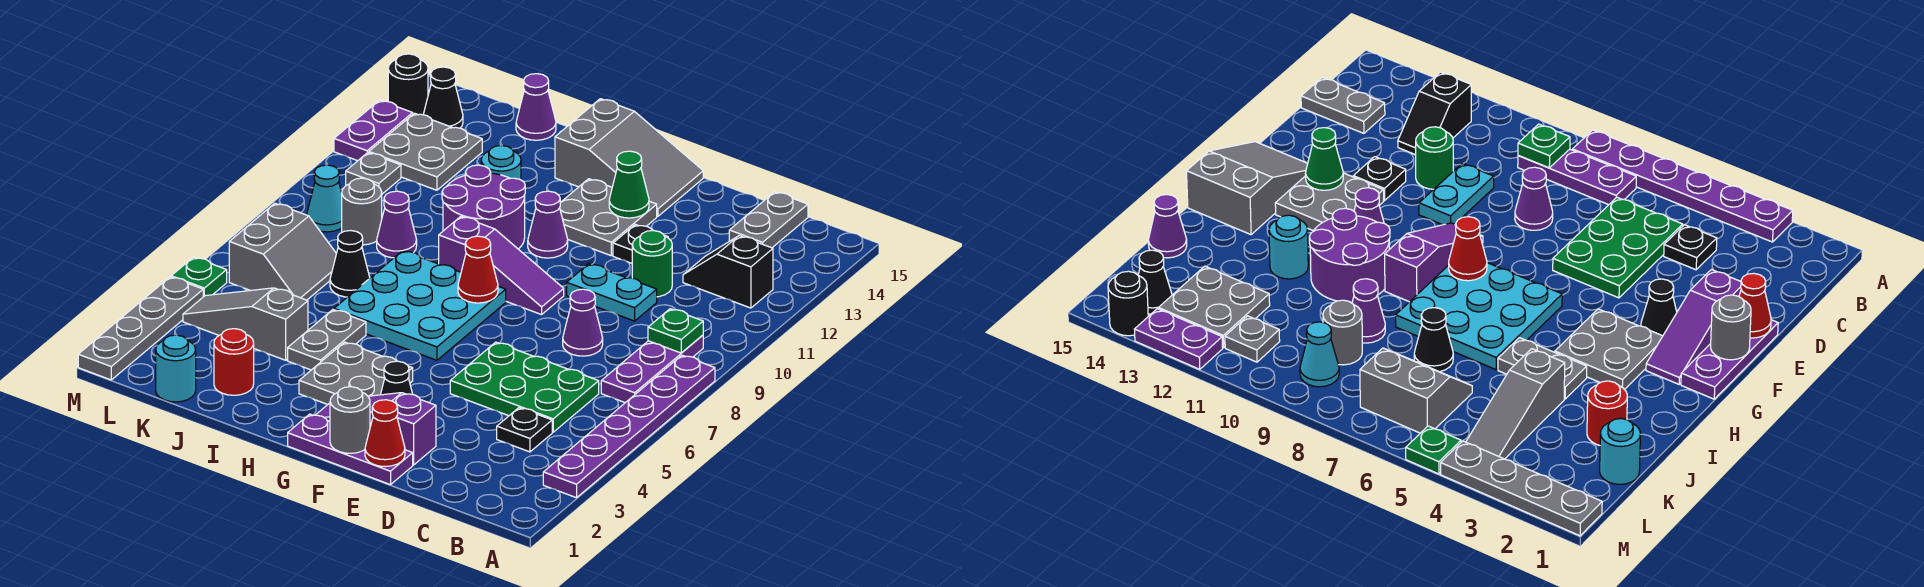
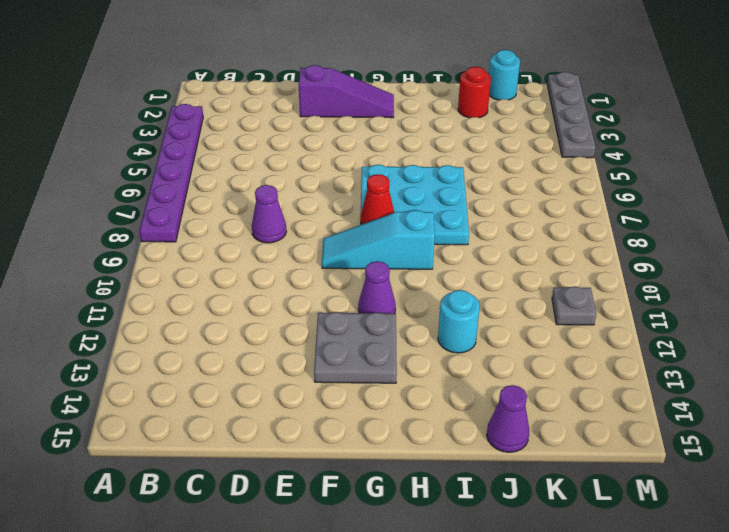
cyan slope F9:H9 level 1 top H -> purple slope F9:H9 level 1 top H
none -> purple plate B7:B9 level 1
none -> black slope B12:C12 level 1 top B
none -> black plate C4 level 1
none -> green plate C5:E6 level 1

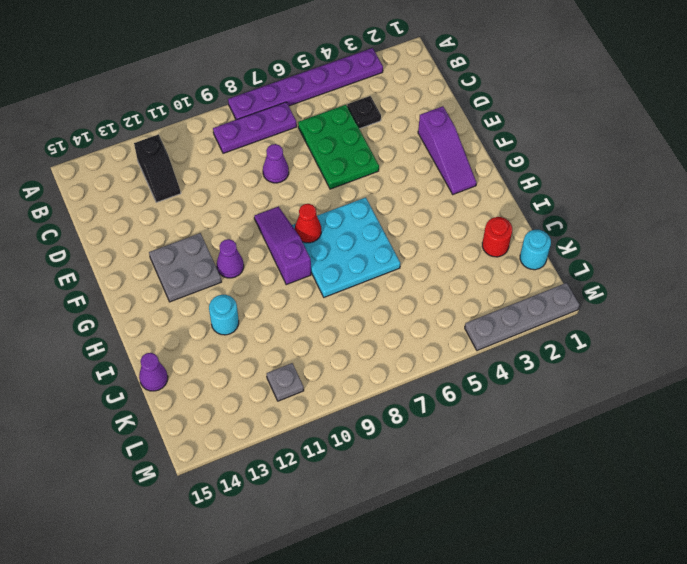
none -> grey plate C14:C15 level 1
none -> cyan plate D10:E10 level 1
none -> green round brick D11 level 1
none -> purple plate E1:G1 level 1

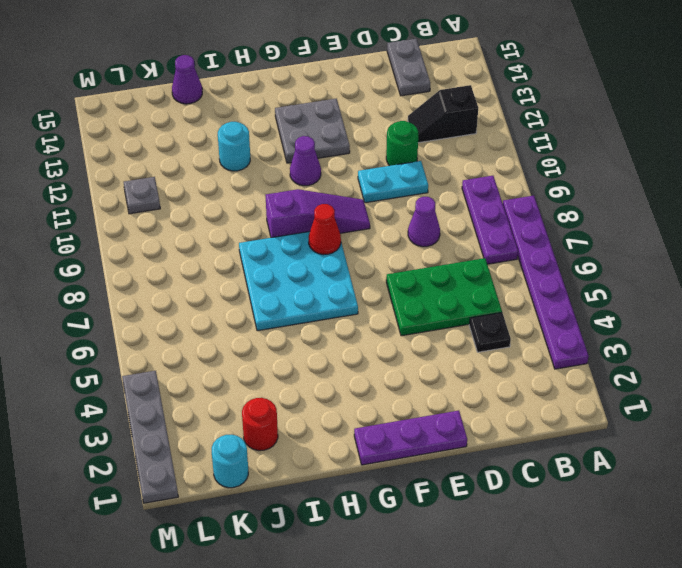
none -> purple slope E2:G2 level 1 top E
none -> black plate E12 level 1
none -> black cone F3 level 1
none -> grey slope F14:H15 level 1 top H

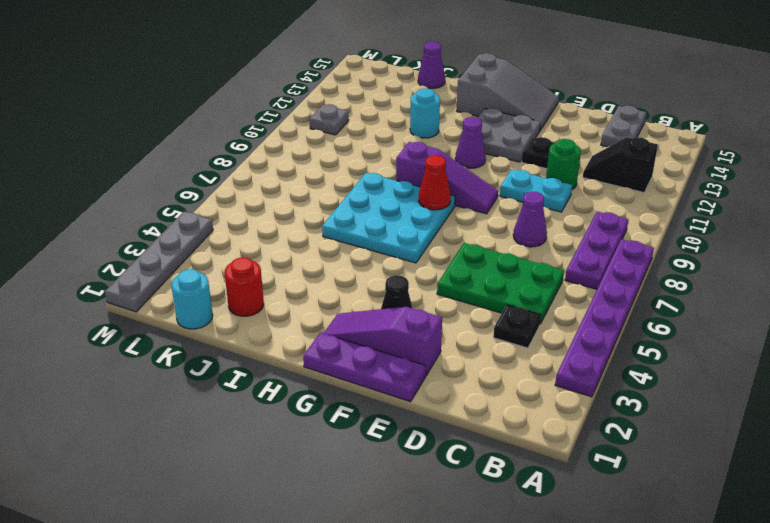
none -> grey plate G3:H4 level 1
none -> purple round brick H10:I11 level 1
none -> grey plate I4:I5 level 1
none -> grey slope J4:L4 level 1 top J

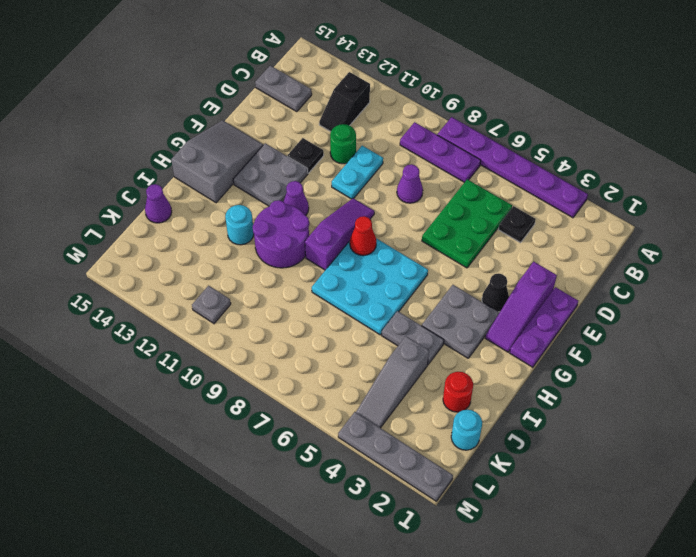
none -> black cone J7 level 1
none -> purple cone J9 level 1
none -> grey slope K6:L7 level 1 top L
none -> grey round brick K9 level 1

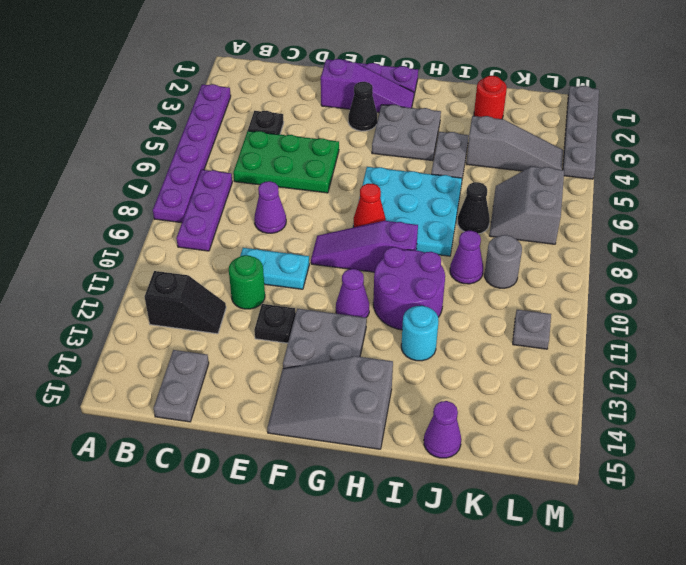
none -> cyan round brick K1 level 1
none -> grey plate K12:L13 level 1
none -> cyan cone L9 level 1
none -> black cone L14 level 1

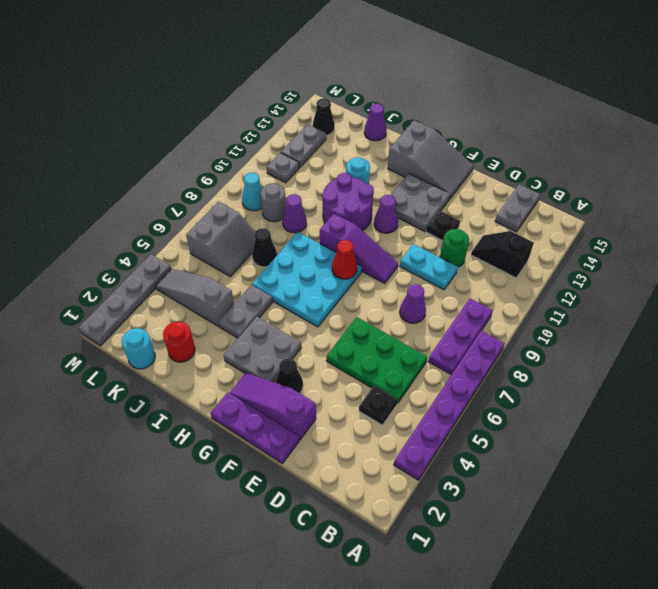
grey plate L12:L13 level 1 -> grey plate K12:L13 level 1
none -> green plate M5 level 1
none -> purple plate M12:M13 level 1
none -> black round brick M14 level 1
none -> green plate B9 level 2

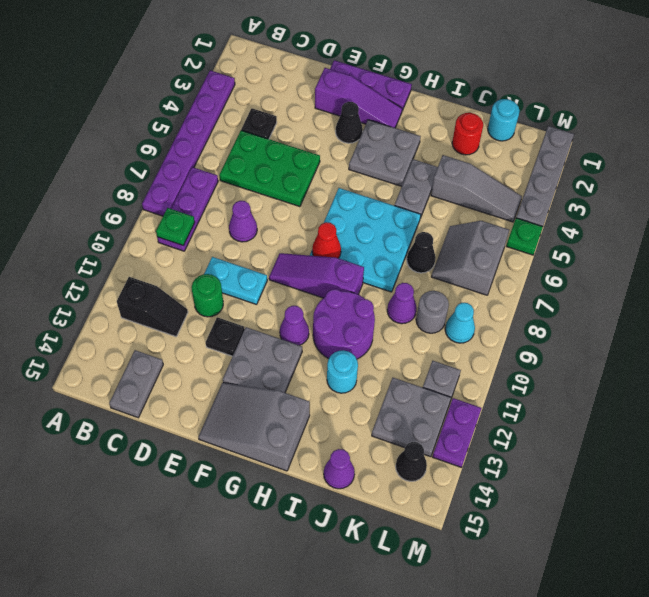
none -> black round brick M14 level 1
none -> red cone E1 level 2
none -> grey round brick F1 level 2
none -> green cone F13 level 2

